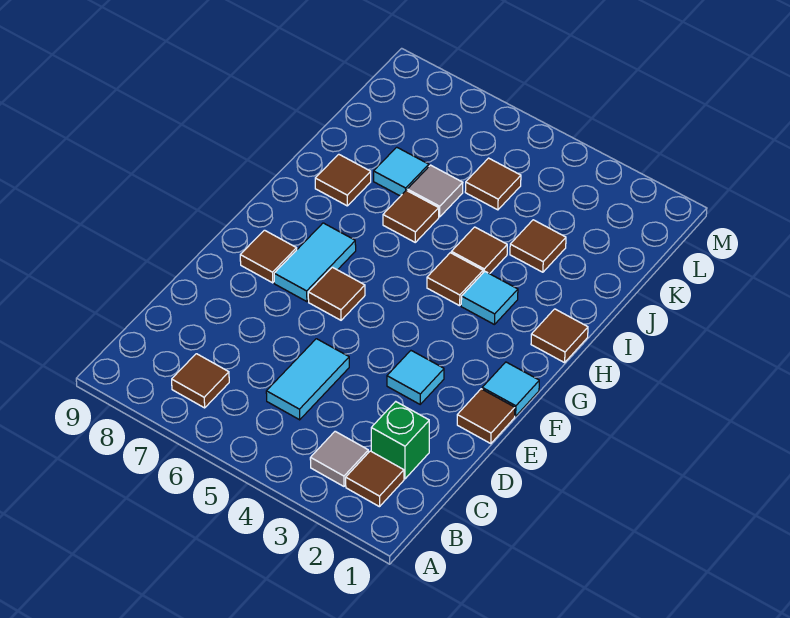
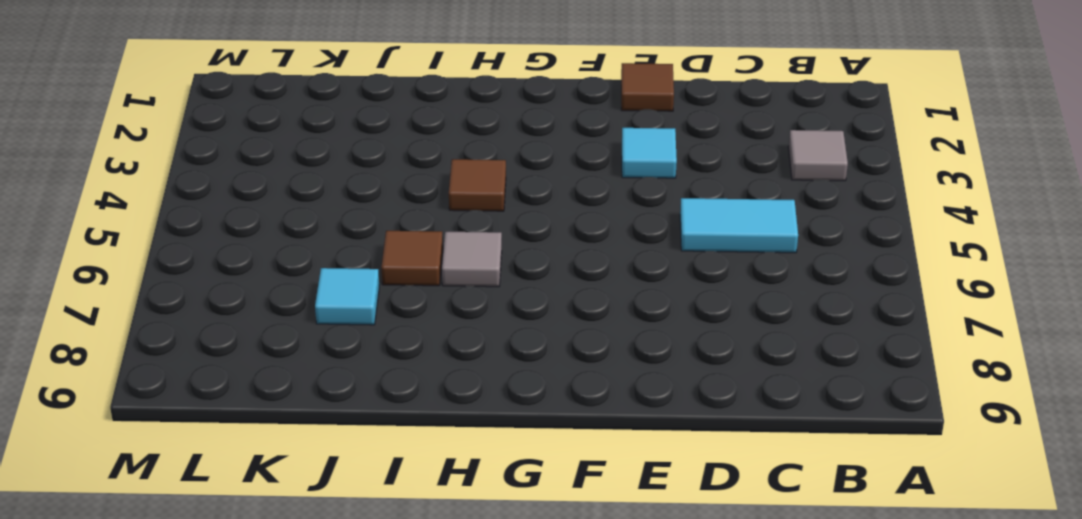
grey tile H6 level 1 -> grey tile J6 level 1
none -> brown tile B2 level 1
none -> brown tile B7 level 1
none -> green brick C2 level 1

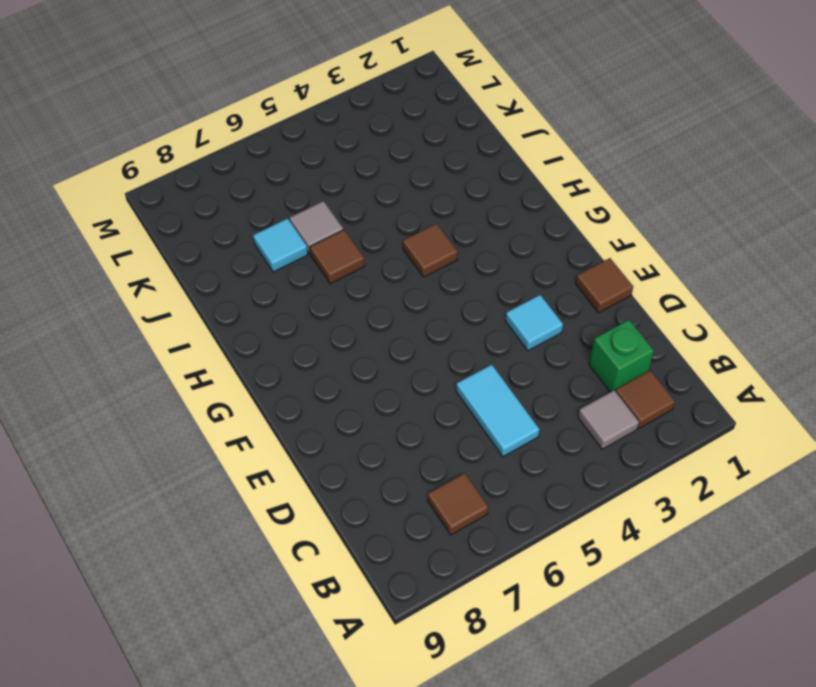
none -> cyan tile F1 level 1
none -> brown tile F6 level 1
none -> cyan tile F7:G7 level 1

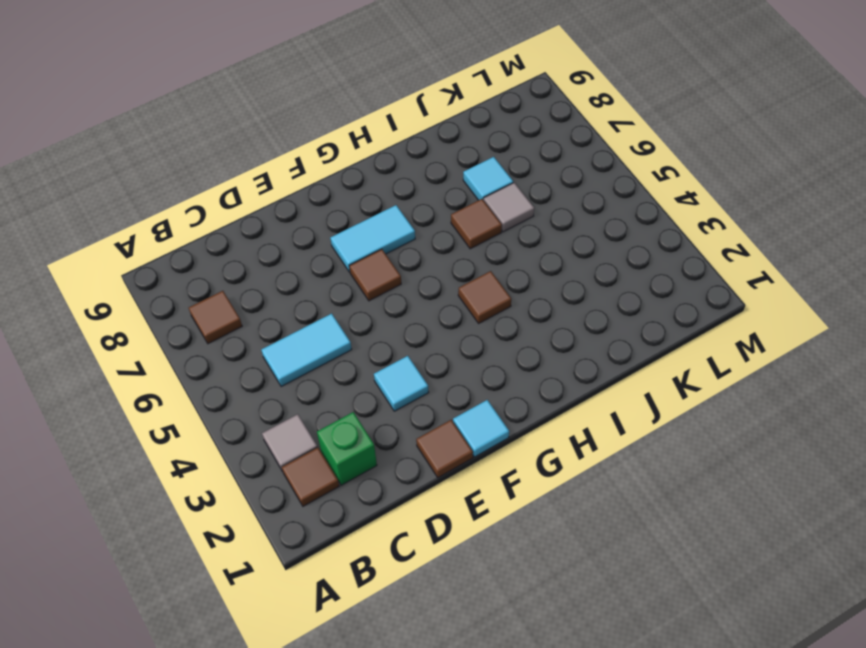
none -> brown tile F8 level 1
none -> brown tile H1 level 1
none -> cyan tile H3 level 1

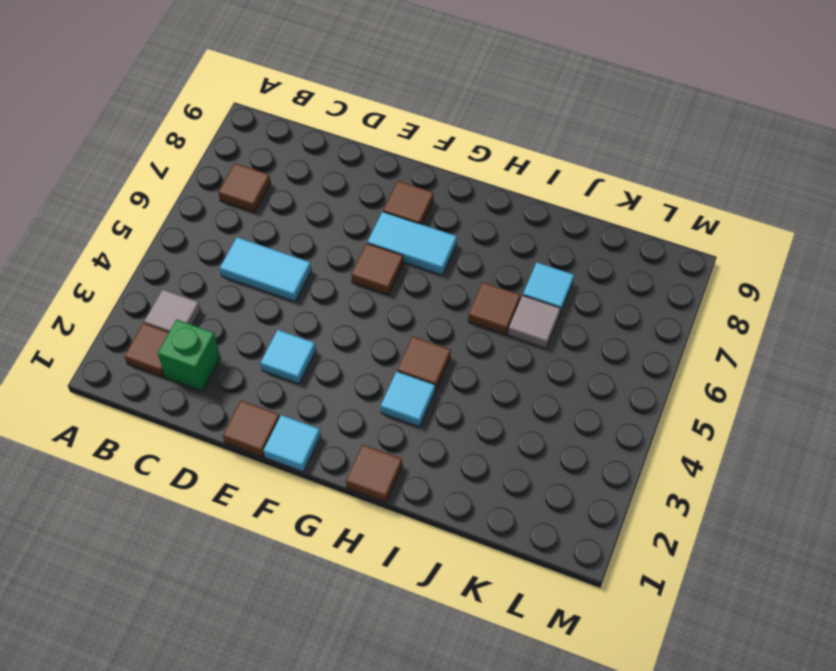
none -> brown tile I4 level 1
none -> brown tile I8 level 1
none -> brown tile J3 level 1

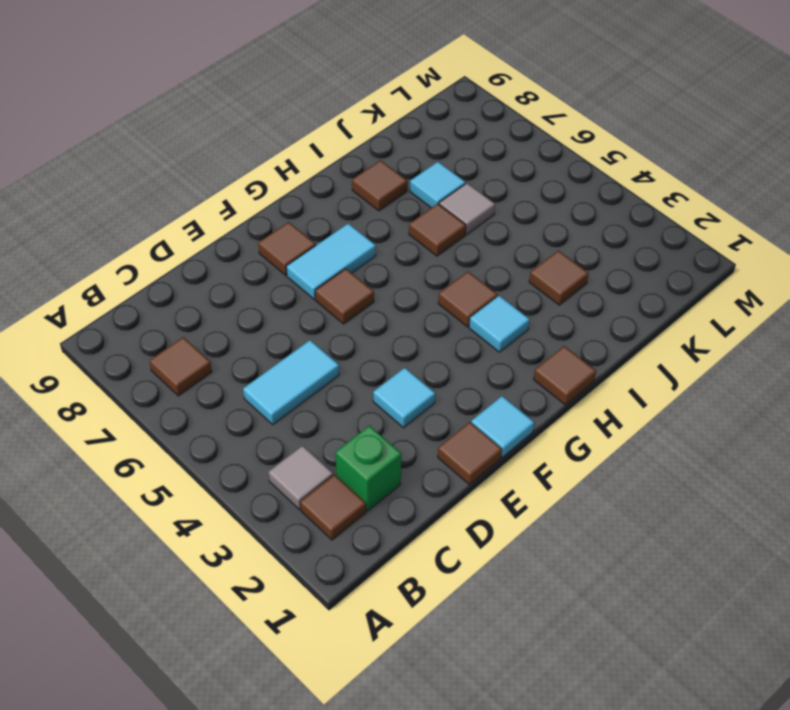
none -> brown tile I4 level 1
none -> brown tile K5 level 1

